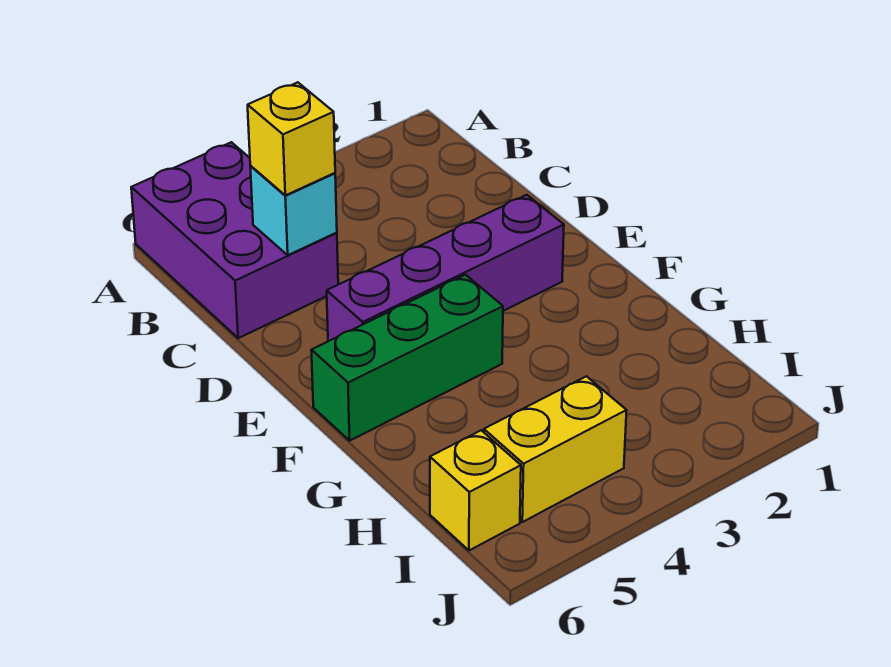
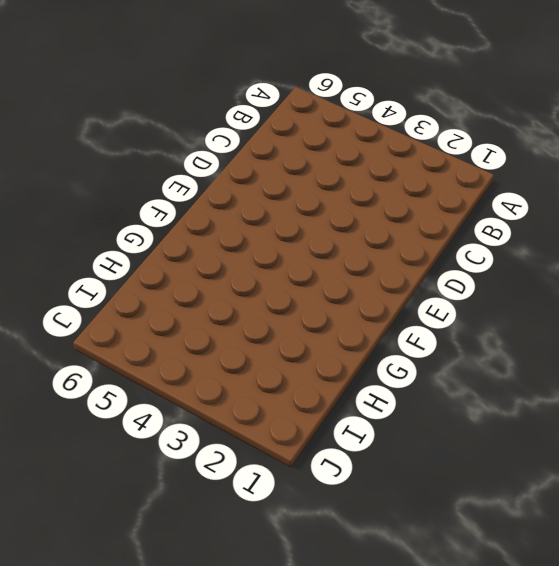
none -> purple brick A5:C6 level 1
none -> purple brick E2:E5 level 1

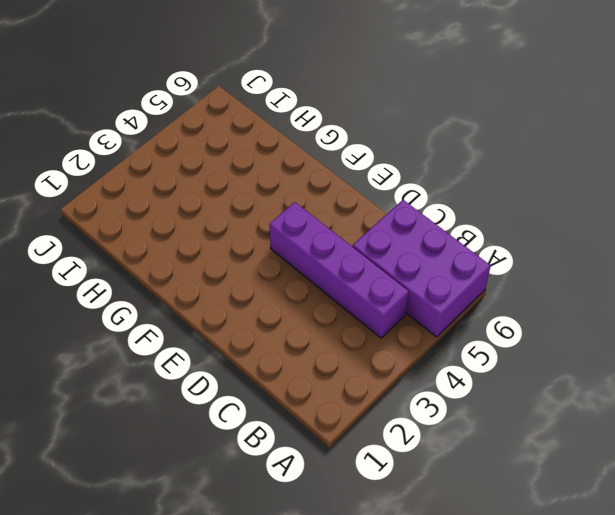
purple brick B4:E4 level 1 -> purple brick E2:E5 level 1
none -> green brick F4:F6 level 1
none -> yellow brick I4:I5 level 1

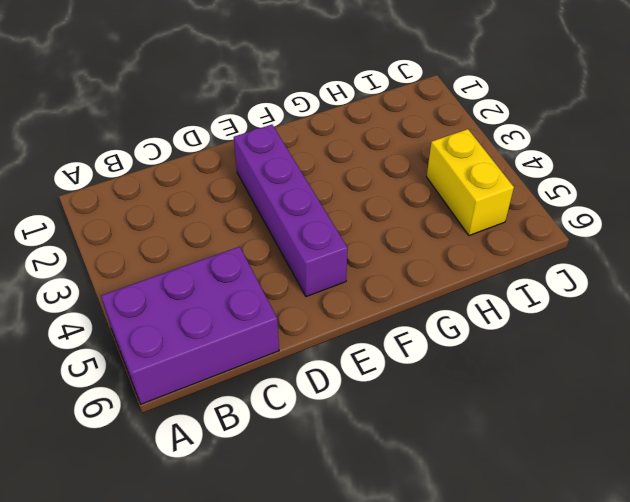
none -> green brick F4:F6 level 1
none -> yellow brick I6 level 1

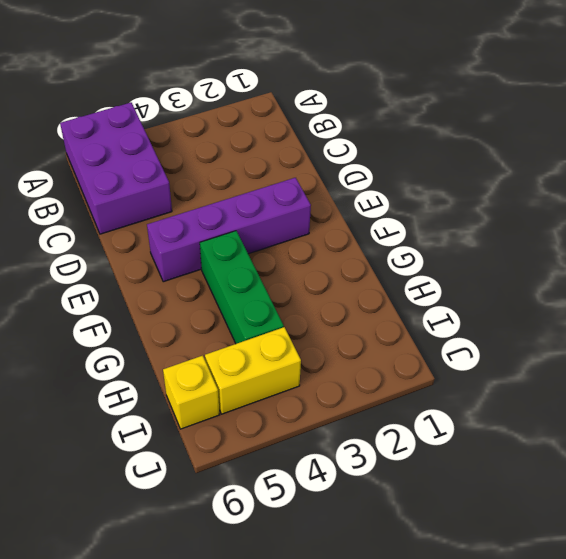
green brick F4:H4 level 1 -> green brick F4:F6 level 1
none -> cyan brick C5 level 2
none -> yellow brick C5 level 3

